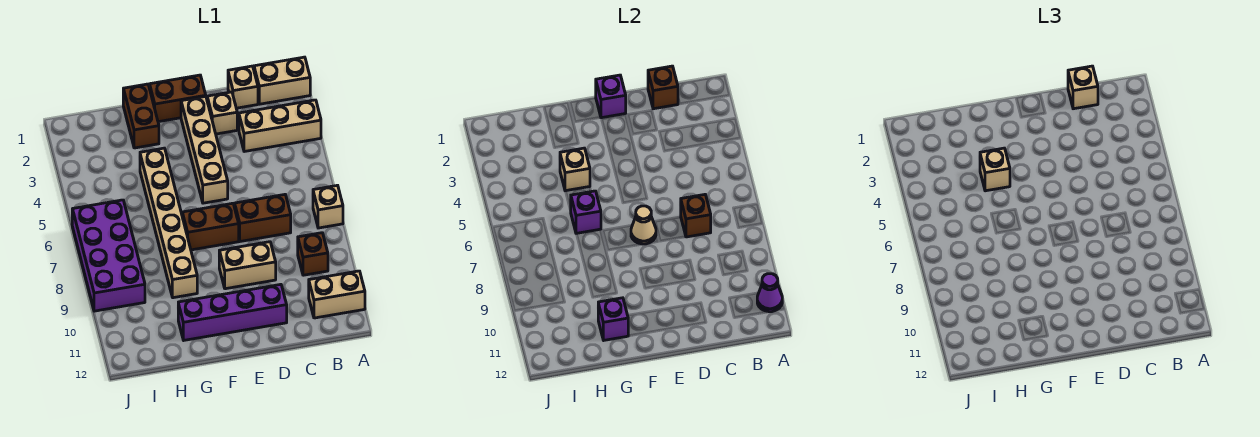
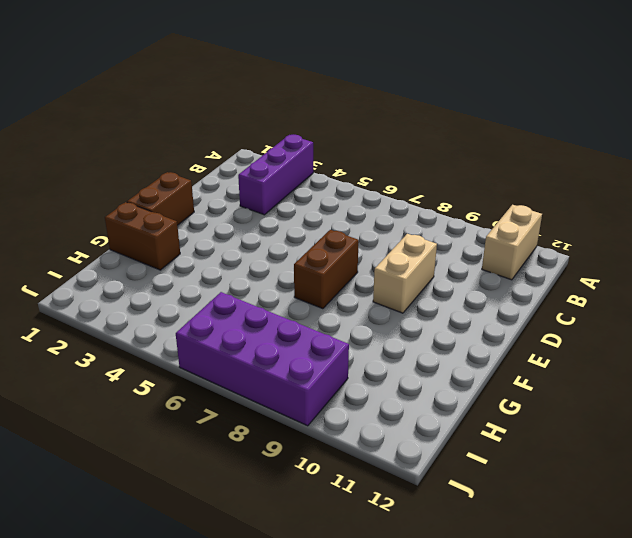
purple brick A3:C3 level 1 -> tan brick A3:C3 level 1
none -> tan brick A1:B1 level 1
none -> tan brick A7 level 1
none -> brown brick B9 level 1

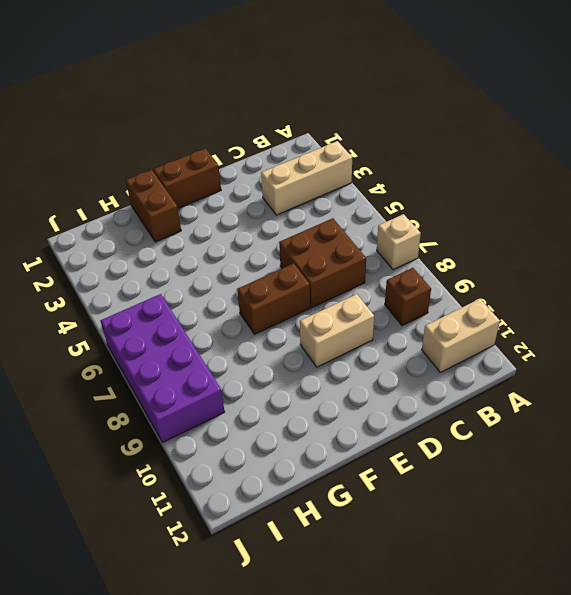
brown brick C6:D7 level 1 -> brown brick C7:D7 level 1
none -> tan brick A1:B1 level 1
none -> tan brick C1 level 1
none -> tan brick D2 level 1

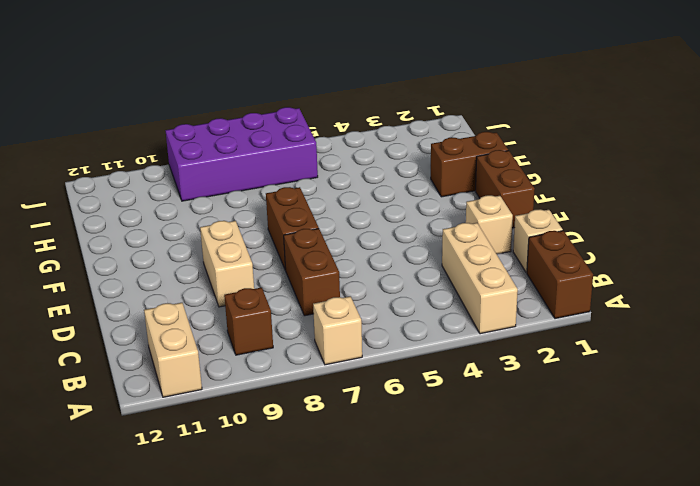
brown brick A1:B1 level 1 -> tan brick A1:B1 level 1
none -> purple brick D11:G11 level 1
none -> tan brick E2:E5 level 1
none -> tan brick G4:G9 level 1

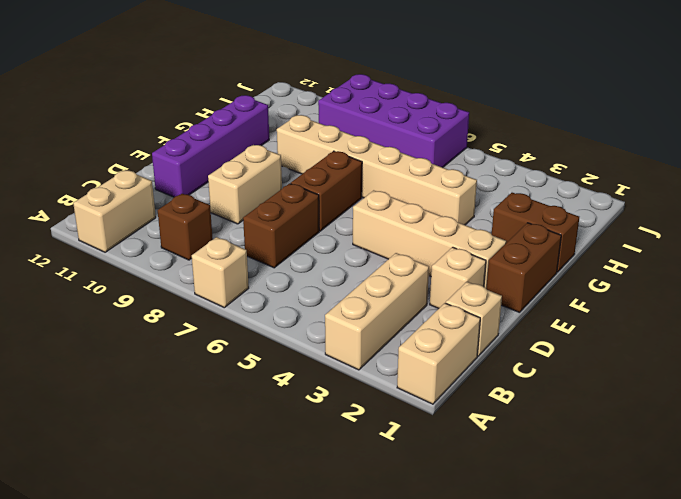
none -> purple cone A11 level 2
none -> brown brick C1 level 2
none -> brown brick C7 level 2

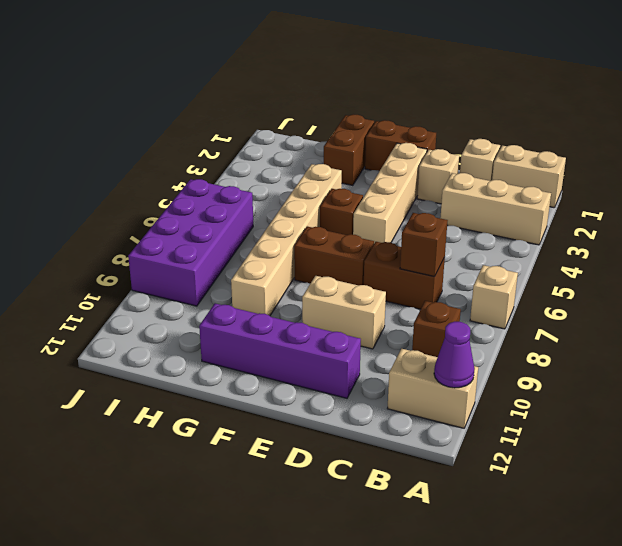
brown brick F5 level 1 -> brown brick C1 level 2
none -> purple brick E1 level 2
none -> tan cone E7 level 2
none -> tan brick G4 level 2

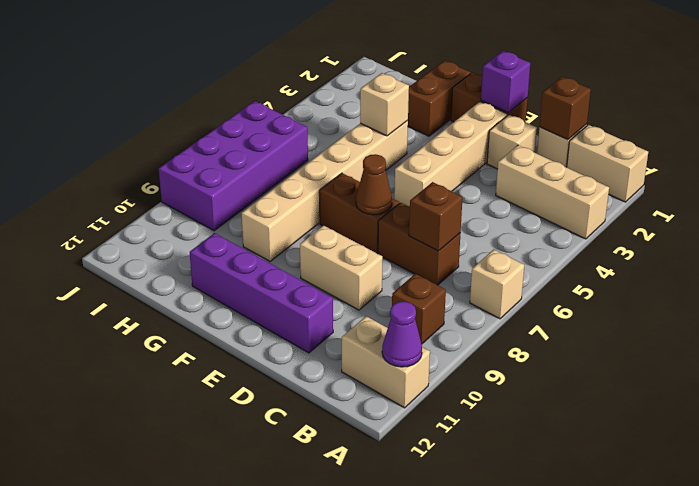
brown cone E7 level 2 -> tan cone E7 level 2
none -> purple brick G6 level 2
none -> purple brick G11 level 2
none -> tan brick C1 level 3

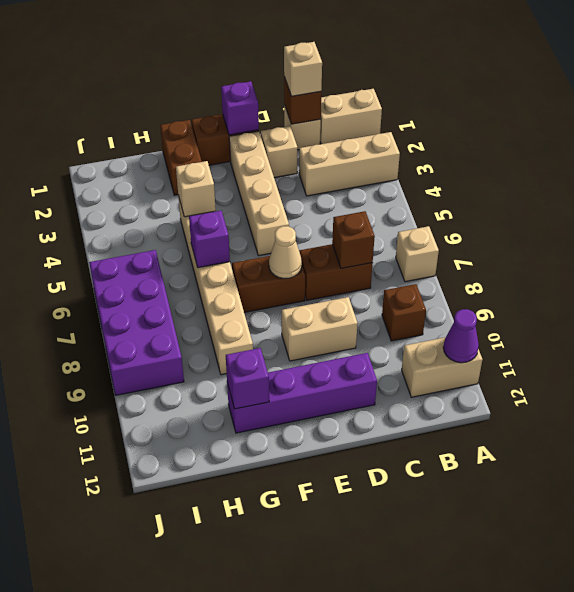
none -> tan brick G4 level 3

